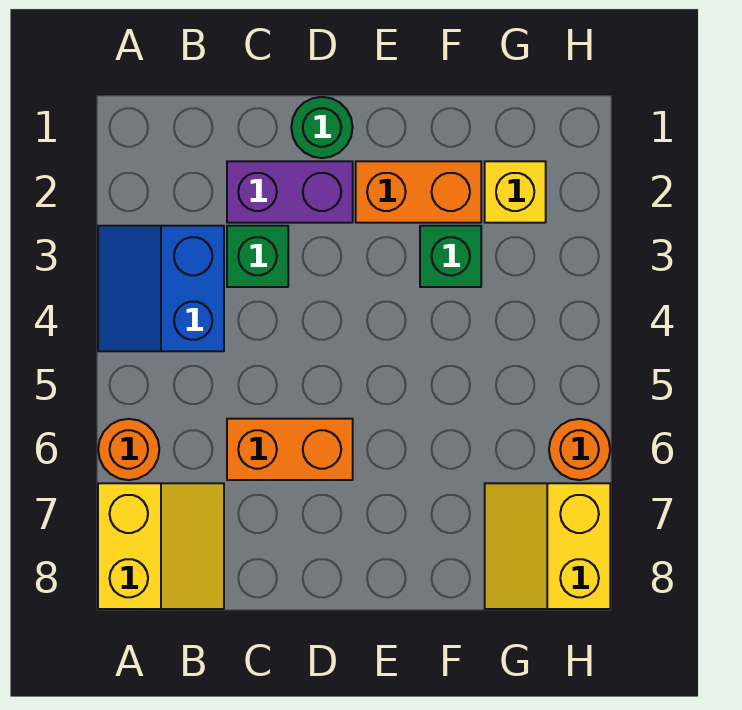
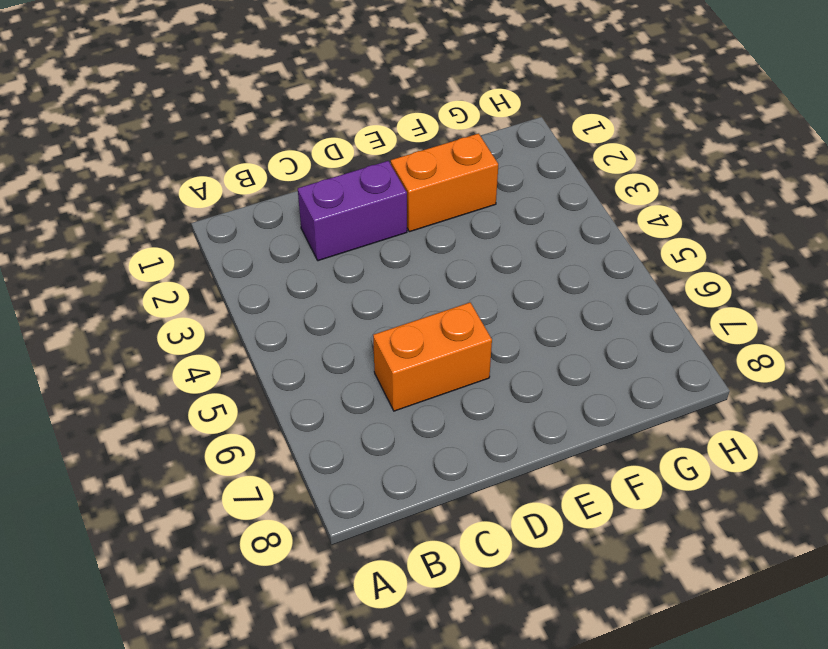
none -> blue slope A3:B4 level 1 top B
none -> orange round brick A6 level 1
none -> yellow slope A7:B8 level 1 top A

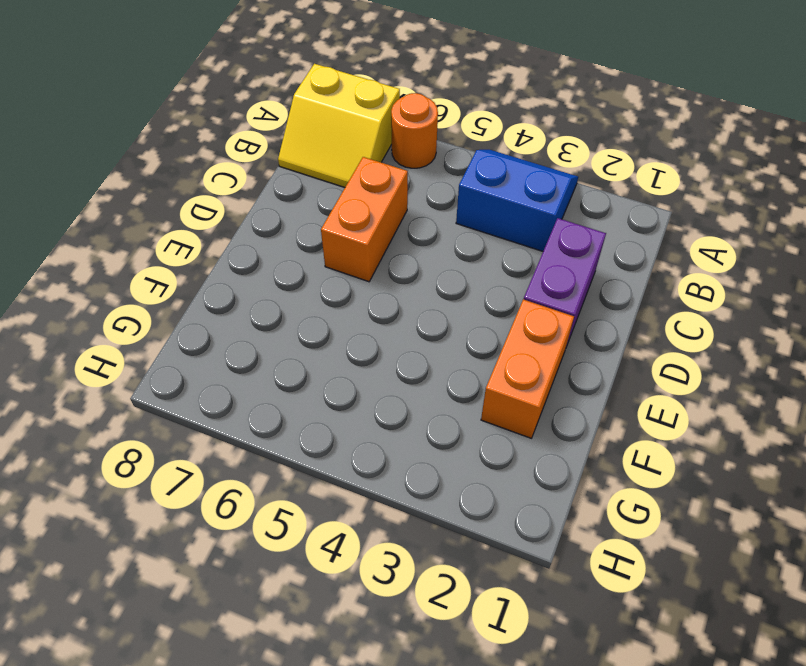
none -> green brick C3 level 1
none -> green round brick D1 level 1
none -> green brick F3 level 1

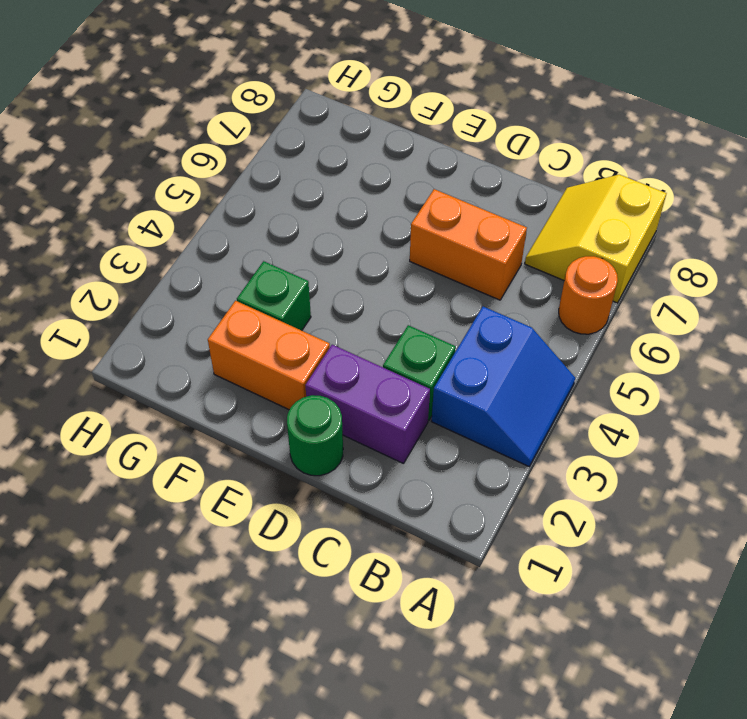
none -> yellow brick G2 level 1
none -> yellow slope G7:H8 level 1 top H
none -> orange round brick H6 level 1

